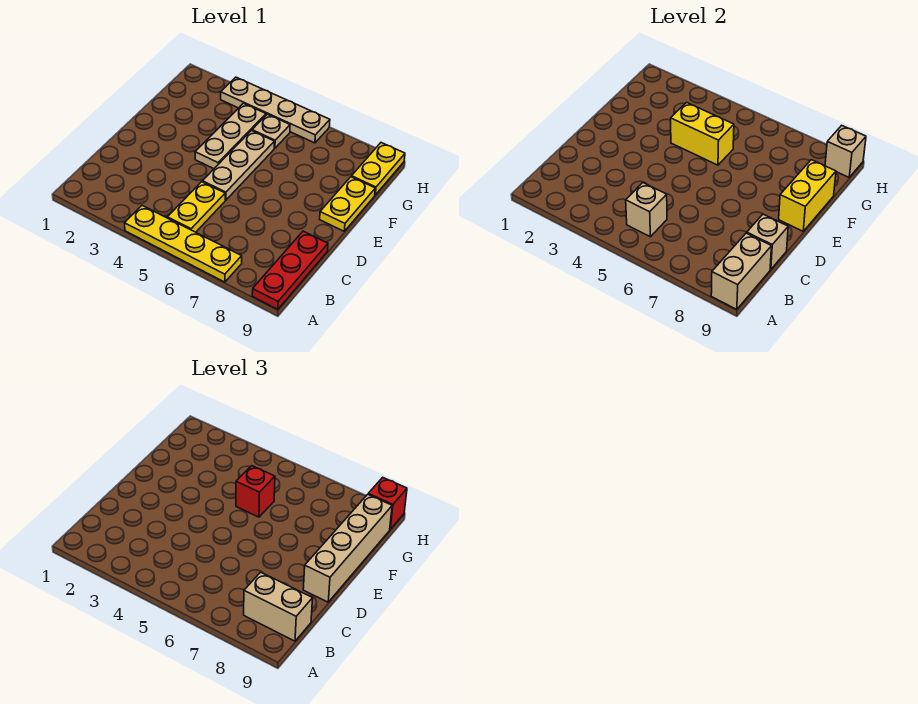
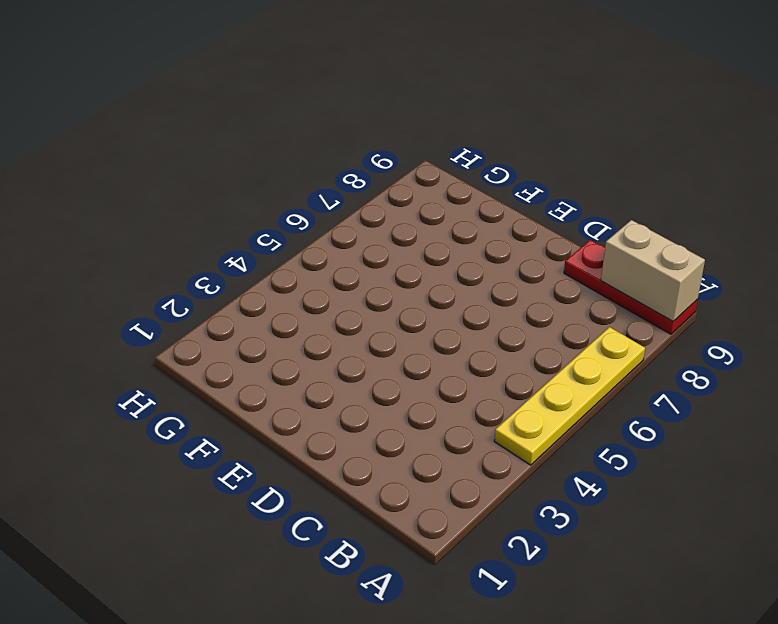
none -> yellow plate B5:C5 level 1
none -> tan plate D5:F5 level 1
none -> tan plate E4:G4 level 1

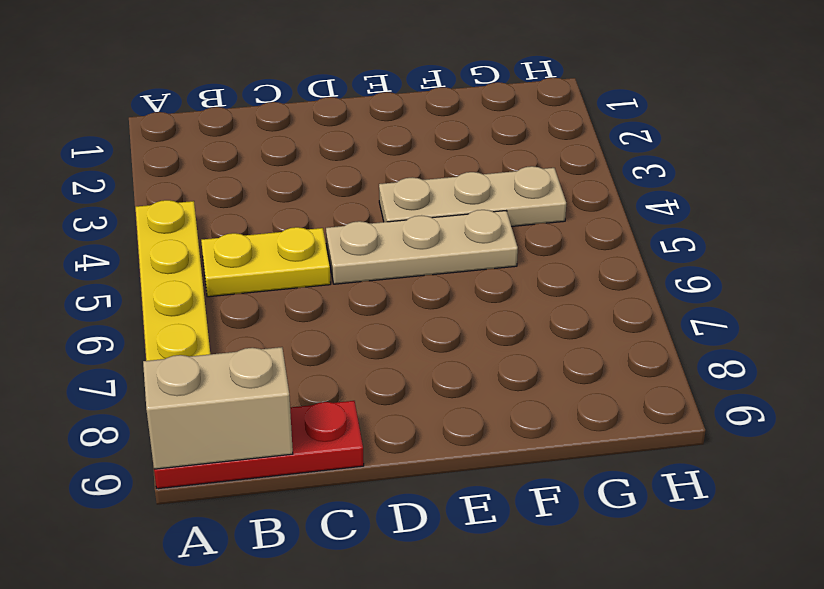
none -> yellow plate E9:F9 level 1
none -> tan plate G5 level 1
none -> yellow plate G9:H9 level 1

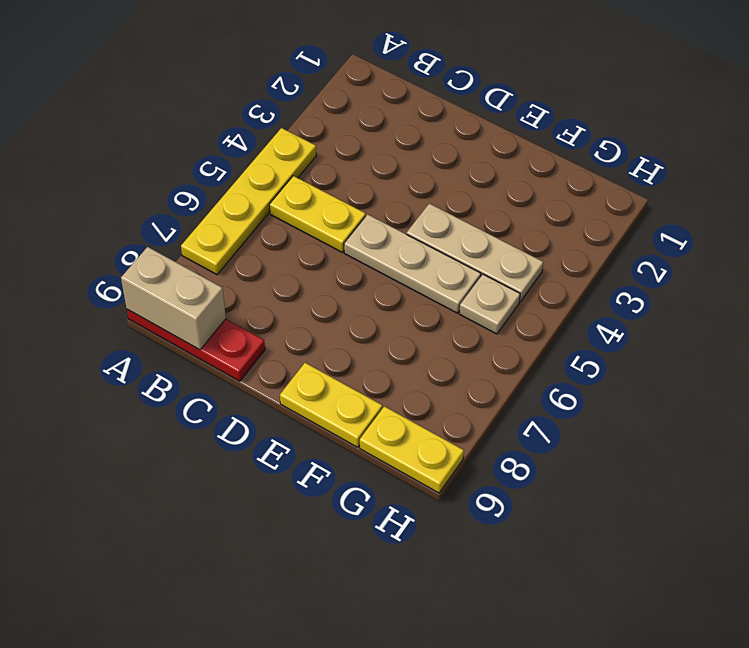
none -> tan plate H3:H6 level 1
none -> tan brick B5 level 2
none -> tan brick C9 level 2

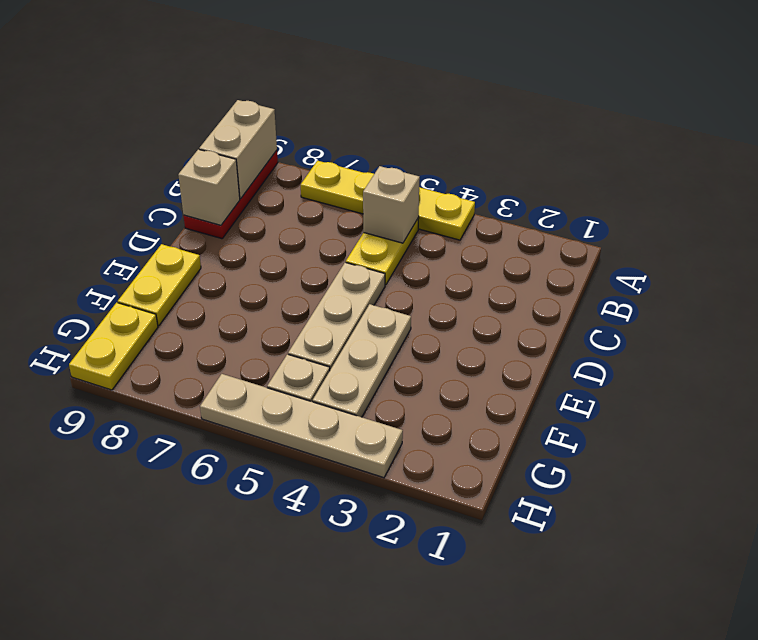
none -> yellow brick E9:F9 level 2
none -> yellow brick F4:F5 level 2
none -> tan brick H9 level 2

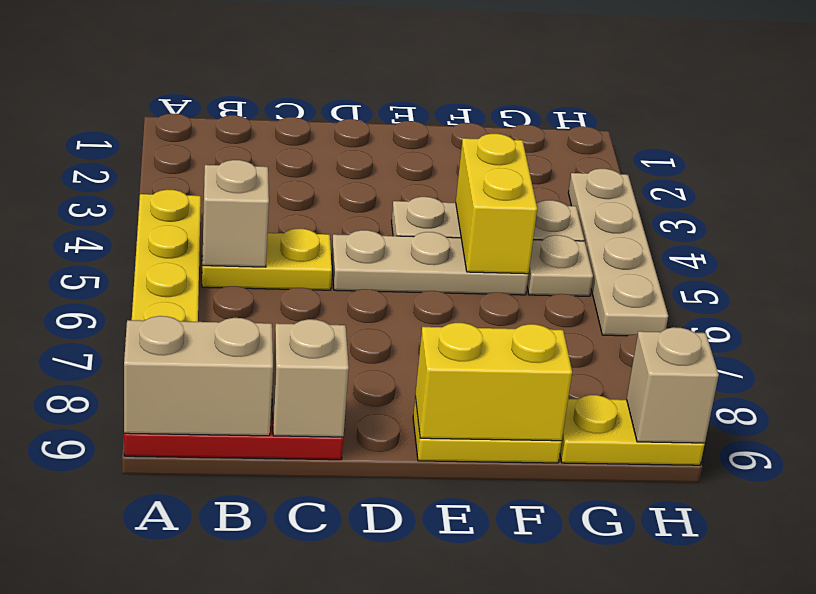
none -> tan brick B8:B9 level 3
none -> tan brick D9:G9 level 3
none -> red brick F5 level 3

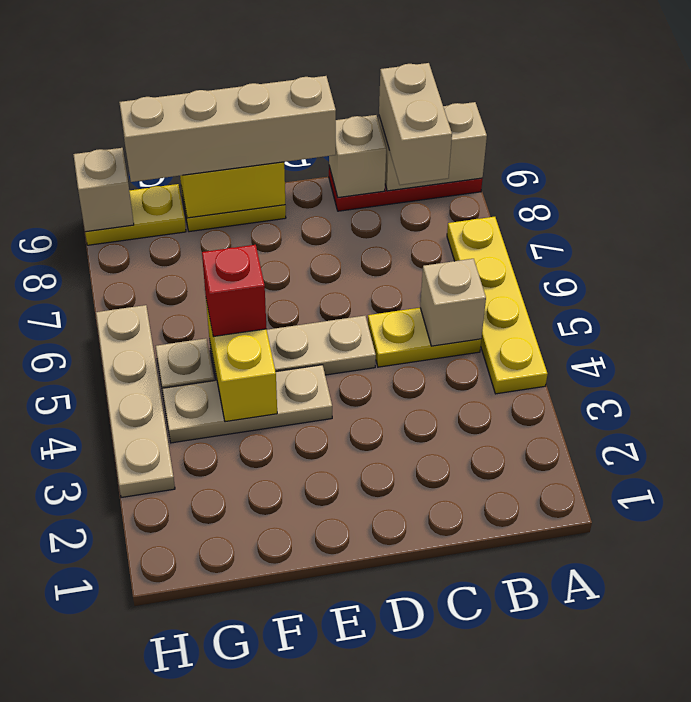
none -> red brick H9 level 3

